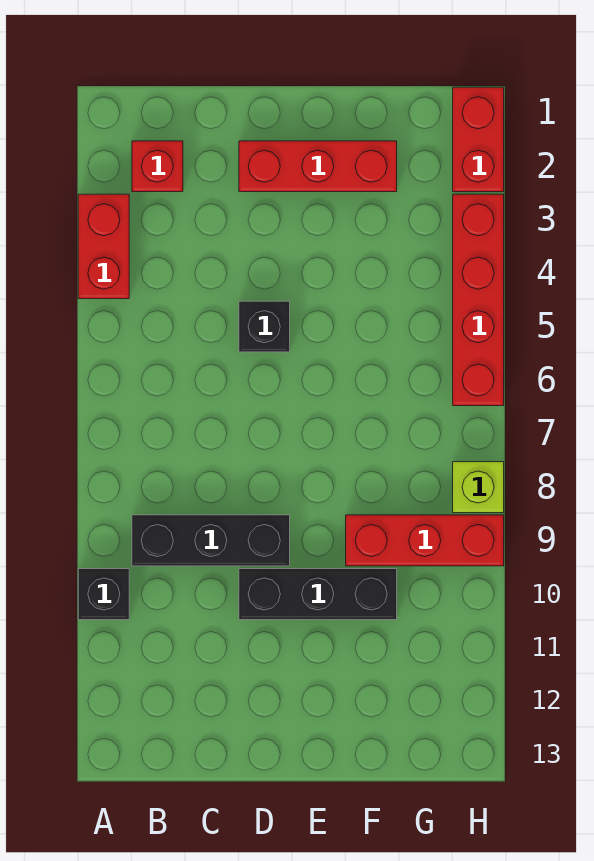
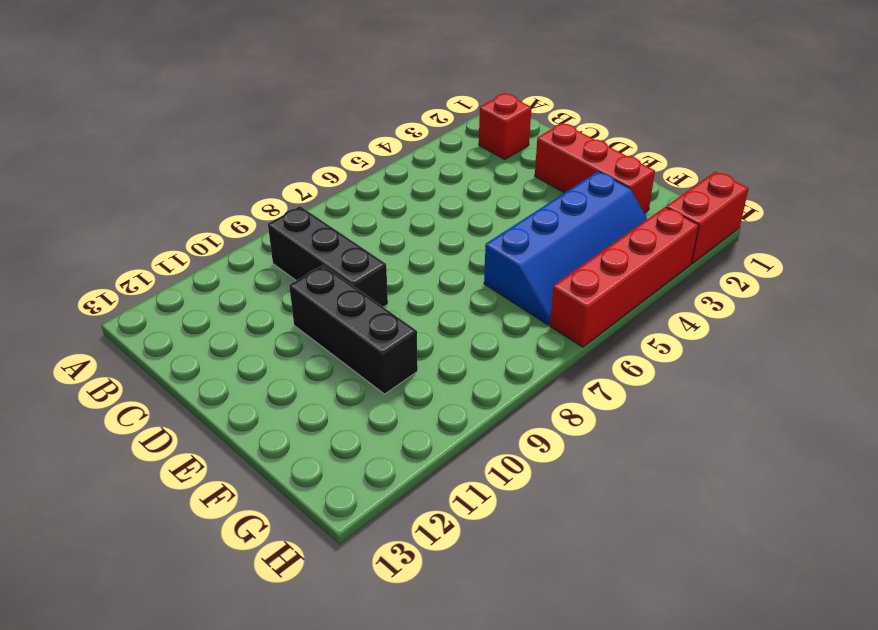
blue slope F3:G6 level 1 top F -> none
none -> red brick A3:A4 level 1
none -> black brick A10 level 1

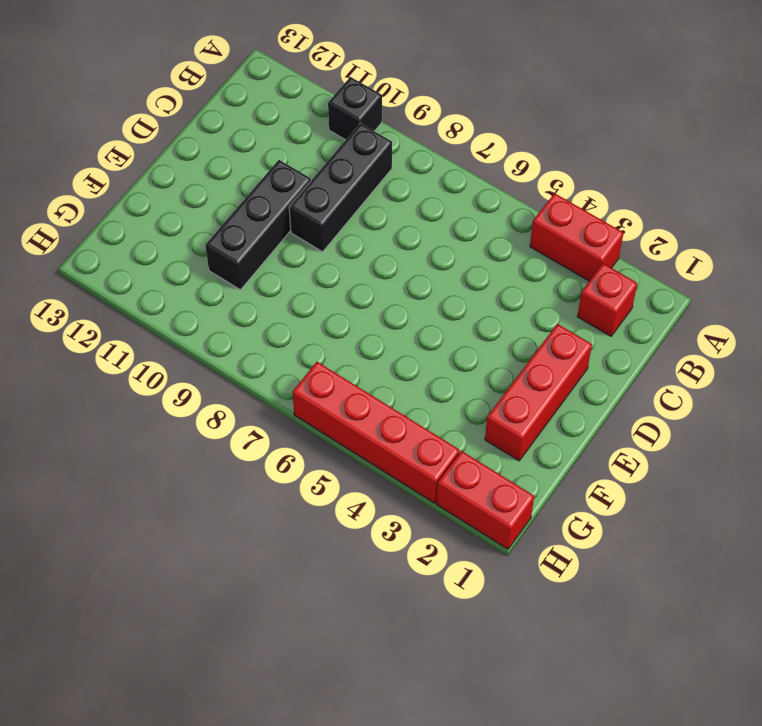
none -> black brick D5 level 1
none -> red brick F9:H9 level 1

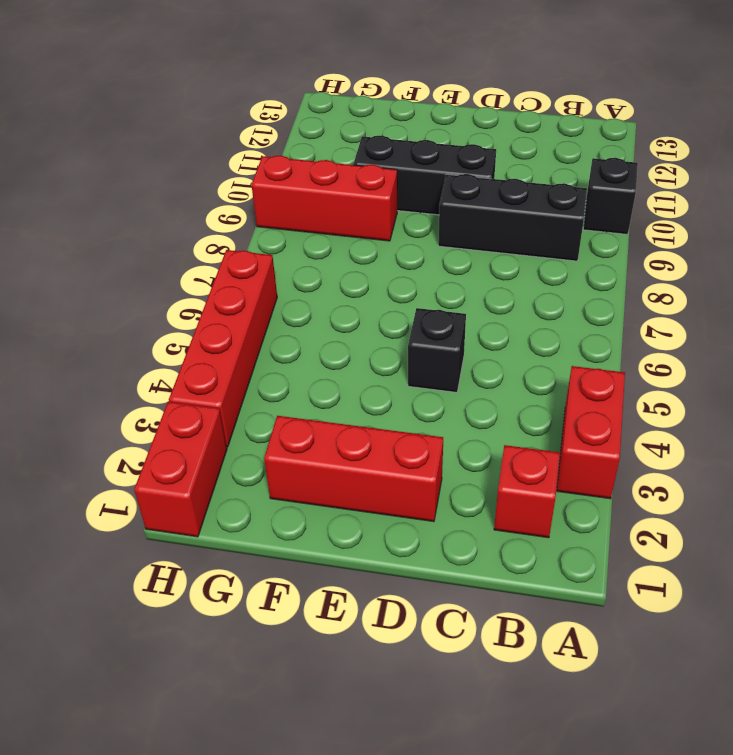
none -> lime brick H8 level 1

